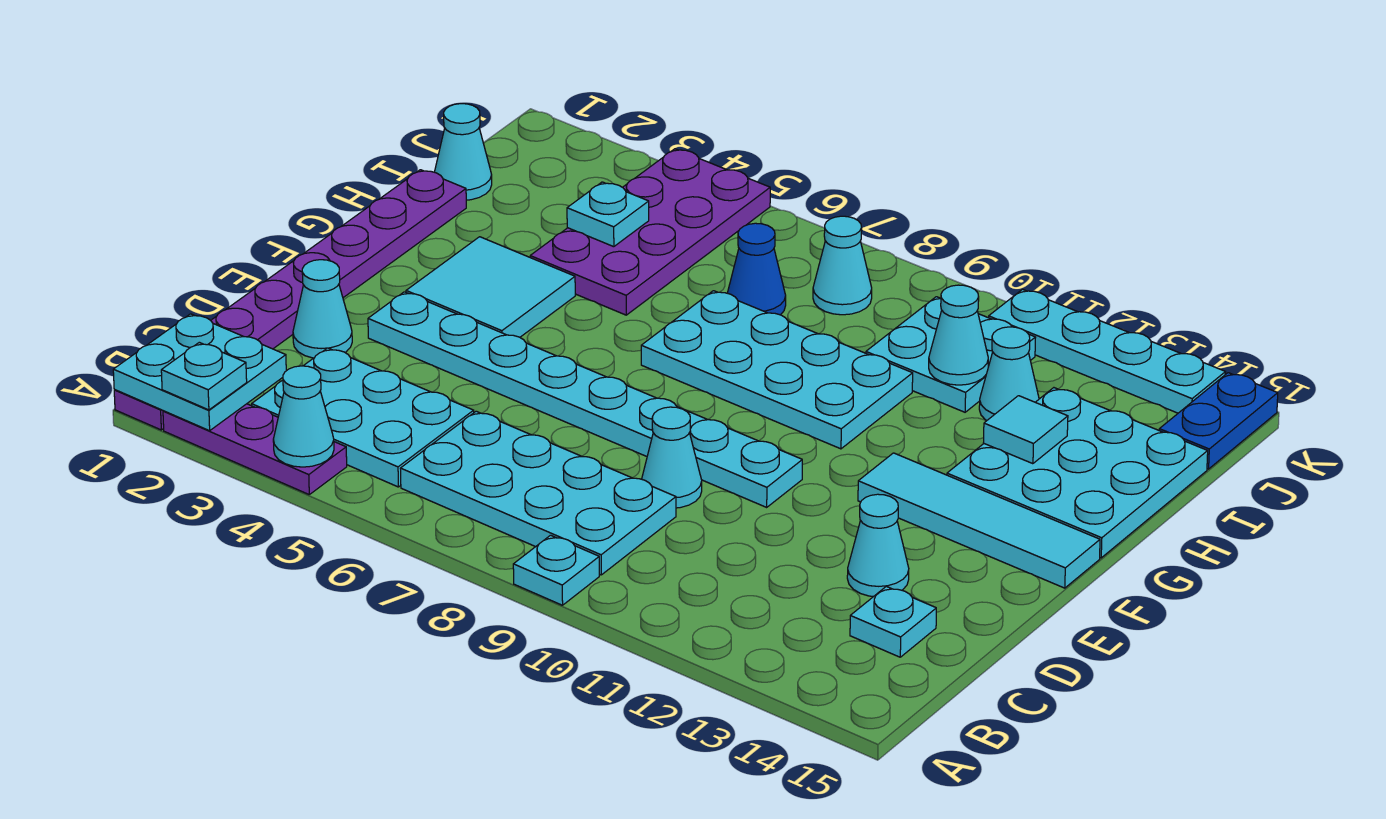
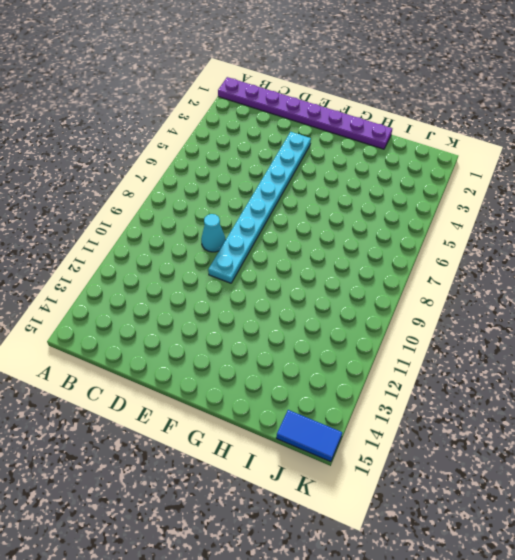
blue tile J15:K15 level 1 -> blue plate J15:K15 level 1
none -> purple plate A2:A4 level 1
none -> cyan plate A9 level 1
none -> cyan plate B3:C5 level 1

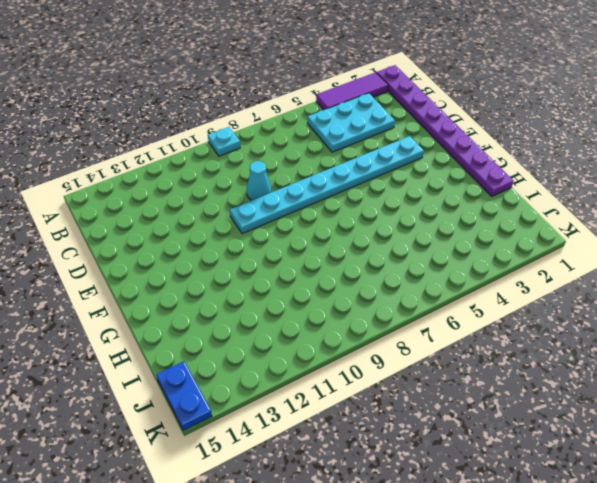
purple tile A2:A4 level 1 -> purple plate A2:A4 level 1
none -> cyan plate B6:C9 level 1
none -> cyan plate C14 level 1
none -> cyan cone D2 level 1

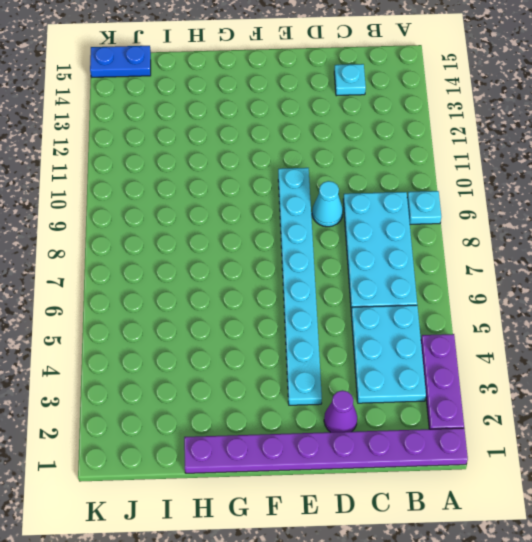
purple cone D2 level 1 -> cyan cone D2 level 1
none -> cyan cone D13 level 1
none -> cyan tile F3:G4 level 1
none -> cyan tile F12:F15 level 1

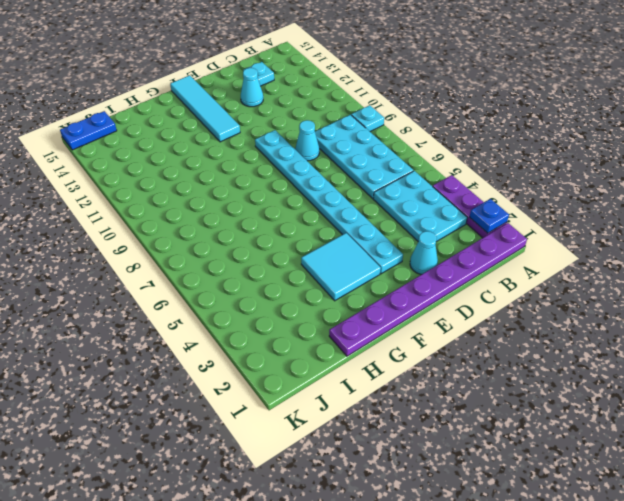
blue plate A2 level 2 -> cyan plate A1:B2 level 2
none -> cyan plate G7:H10 level 1
none -> cyan plate G13:I15 level 1
none -> purple plate H4:K5 level 1

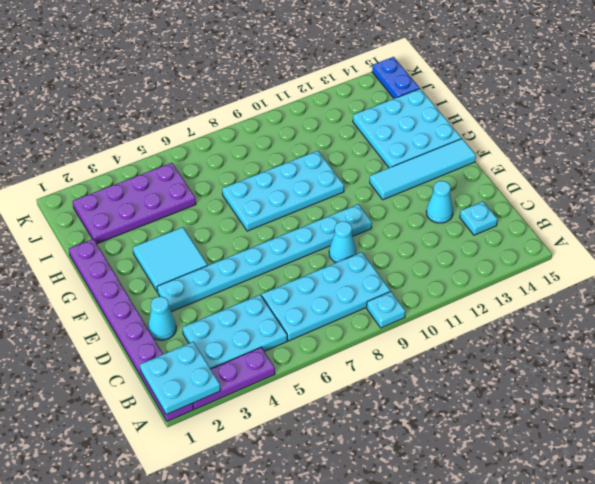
purple plate I2:J5 level 1 -> purple plate H4:K5 level 1
none -> cyan cone I1 level 1
none -> blue cone I7 level 1
none -> cyan plate I10:J11 level 1

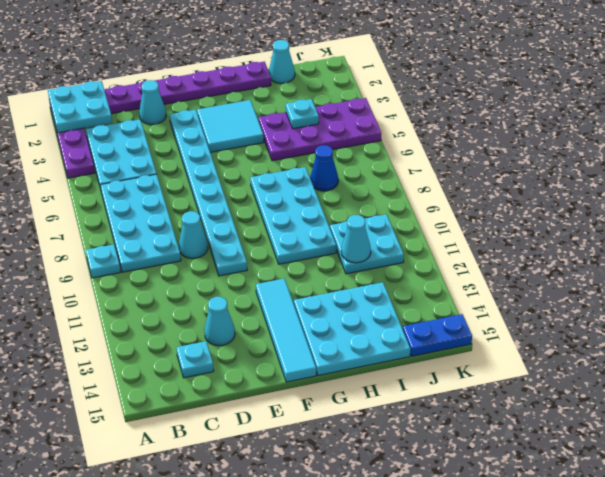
none -> cyan cone I12 level 1
none -> cyan cone J8 level 1
none -> cyan plate K11:K14 level 1

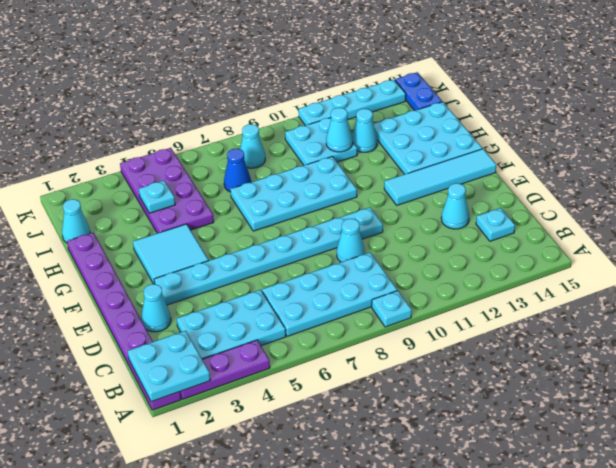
none -> cyan cone A4 level 2
none -> cyan tile H13 level 2
none -> cyan plate A2 level 3

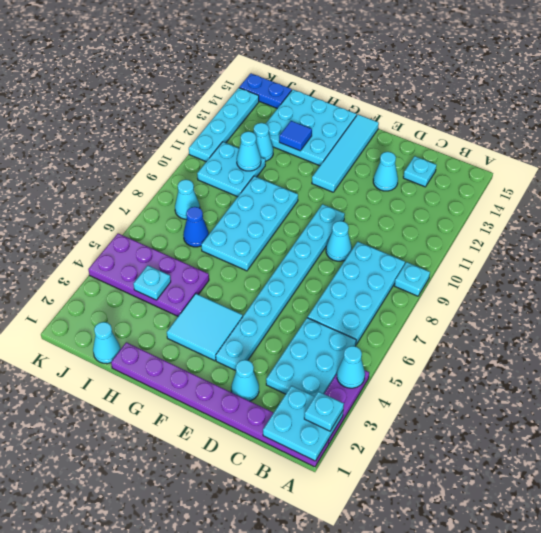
blue tile H13 level 2 -> cyan tile H13 level 2

